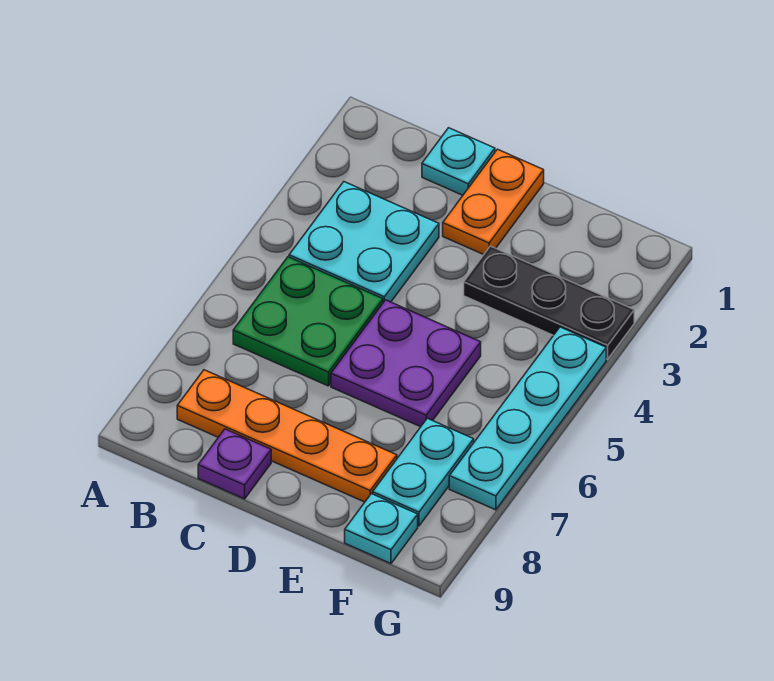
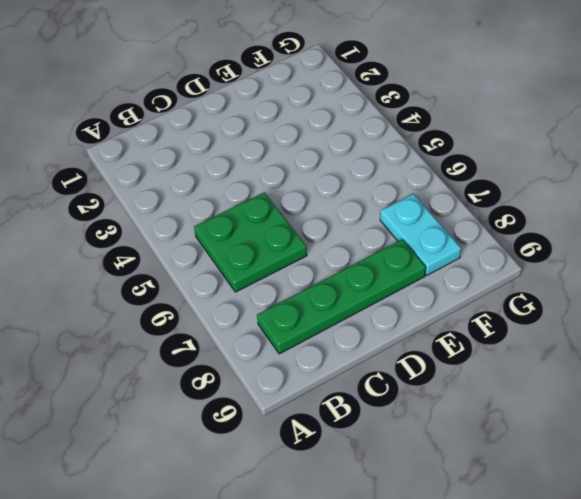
green plate B8:E8 level 1 -> orange plate B8:E8 level 1
none -> cyan plate B3:C4 level 1
none -> cyan plate C1 level 1

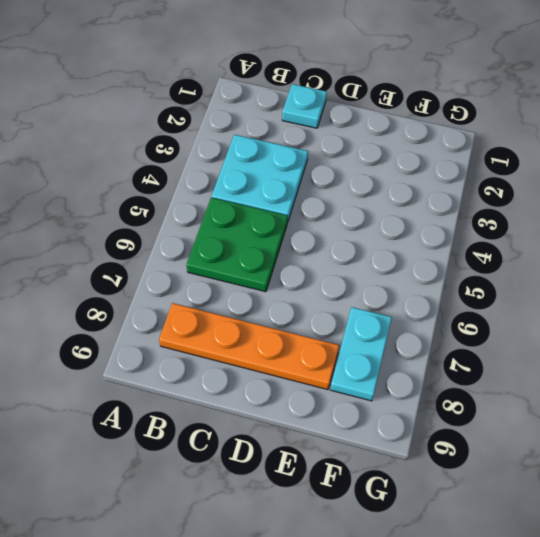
none -> purple plate C9 level 1
none -> orange plate D1:D2 level 1

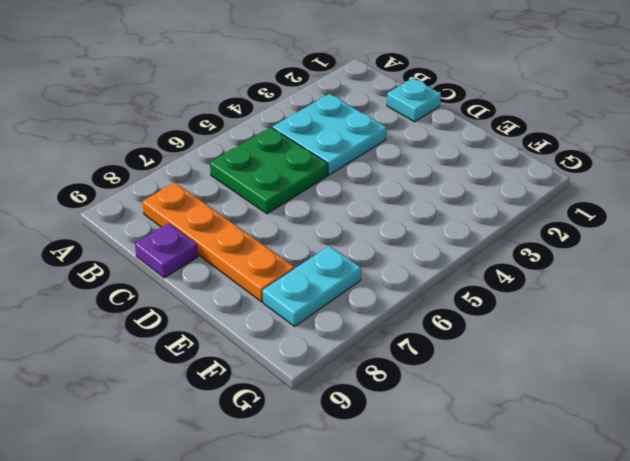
none -> orange plate D1:D2 level 1
none -> purple plate D5:E6 level 1

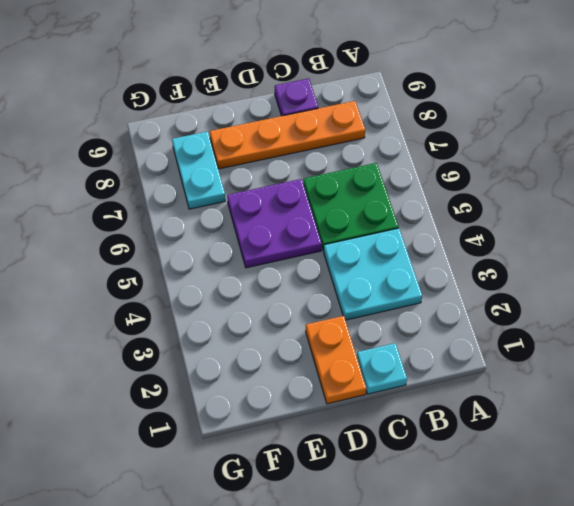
none -> black plate E3:G3 level 1
none -> cyan plate F9 level 1

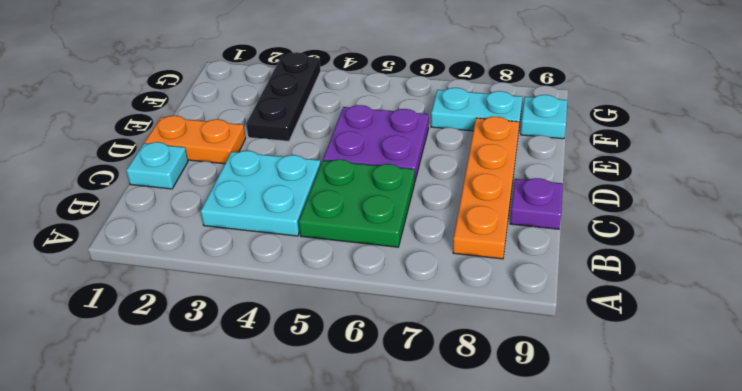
none -> cyan plate G4:G7 level 1

